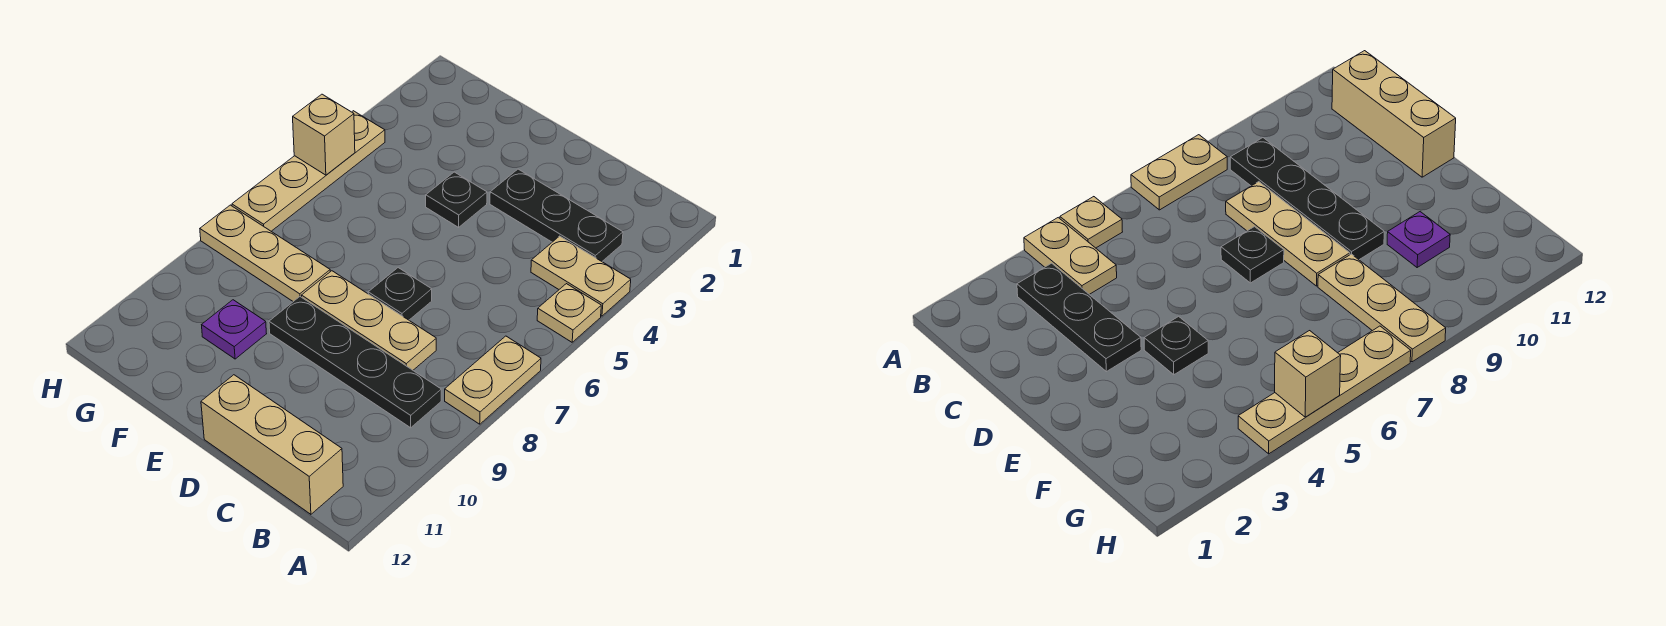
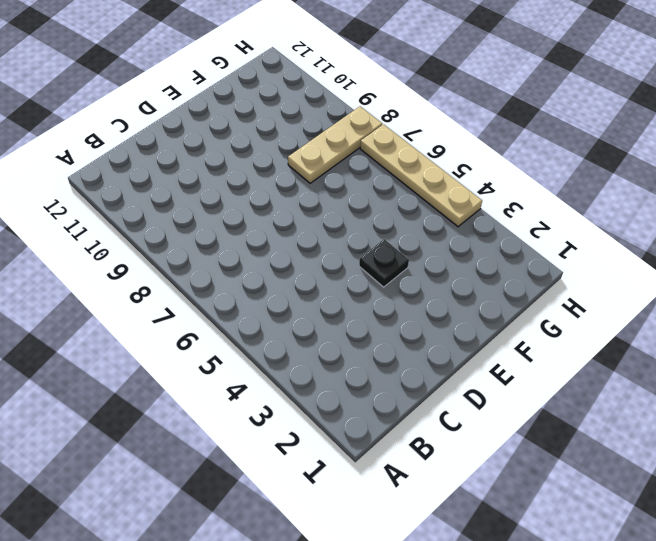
none -> tan plate A4:B4 level 1
none -> tan plate A5 level 1
none -> tan plate A7:A8 level 1

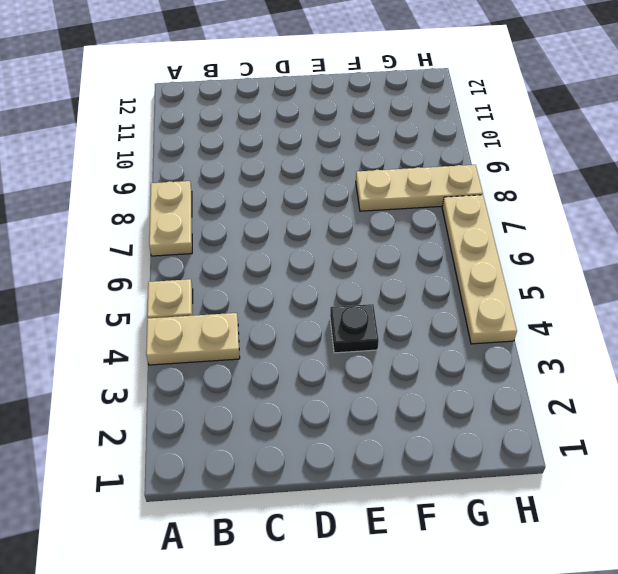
none -> black plate B3:D3 level 1
none -> black plate B9:E9 level 1
none -> tan brick B12:D12 level 1

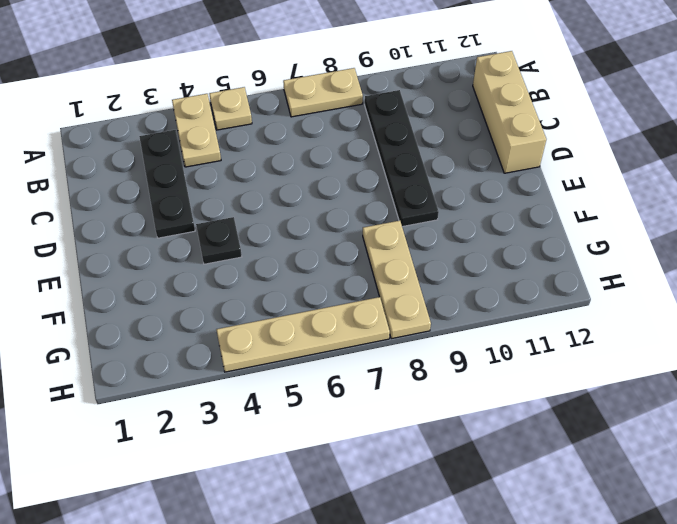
none -> tan plate C8:E8 level 1
none -> black plate D7 level 1
none -> purple plate F10 level 1

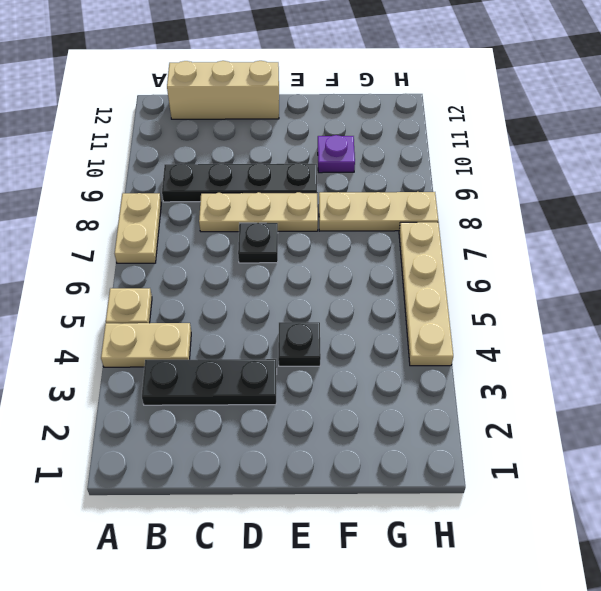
none -> tan brick H5 level 2

